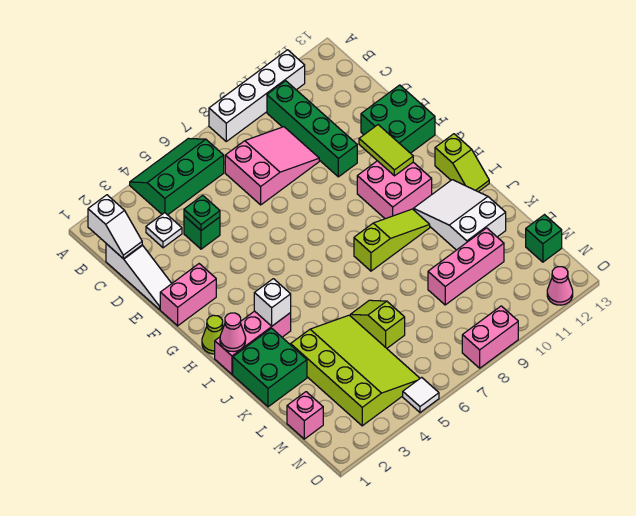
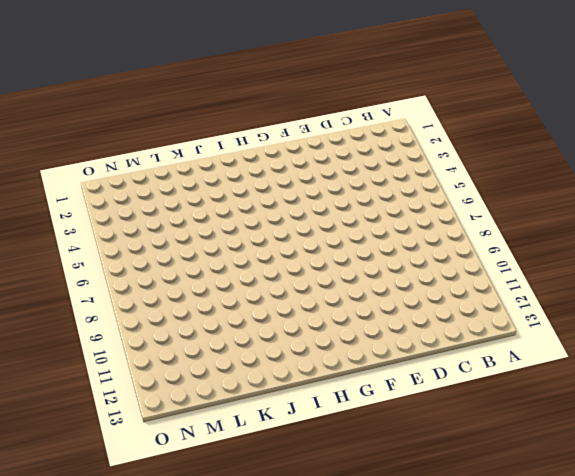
none -> green slope A4:B6 level 1 top B
none -> white brick A8:A11 level 1
none -> green brick B10:E10 level 1

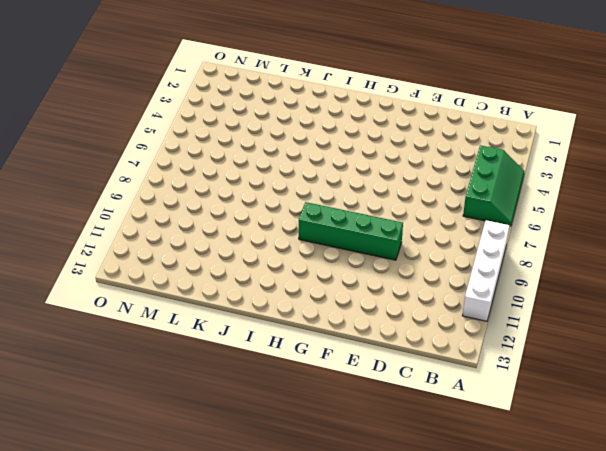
green brick E9:H9 level 1 -> green brick B10:E10 level 1
none -> white slope C1:E1 level 1 top C
none -> white plate C3 level 1
none -> pink slope C7:D9 level 1 top 7

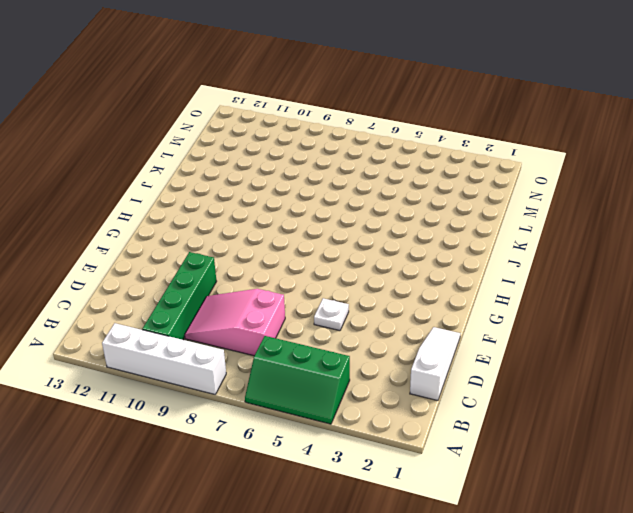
white plate E5 level 1 -> white plate C3 level 1
none -> green brick D4 level 1
none -> green brick E12:F13 level 1
none -> pink brick F1:F2 level 1

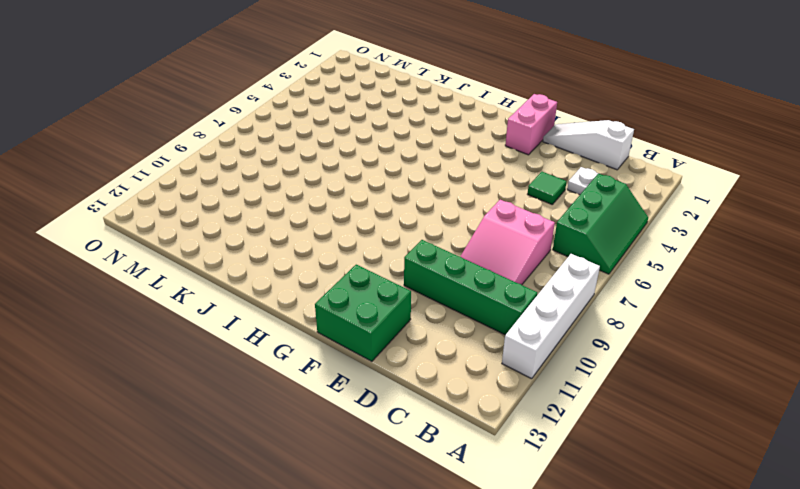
green tile D4 level 1 -> green brick D4 level 1
none -> pink brick G10:H11 level 1
none -> lime cone H1 level 1
none -> lime slope H13:I13 level 1 top H

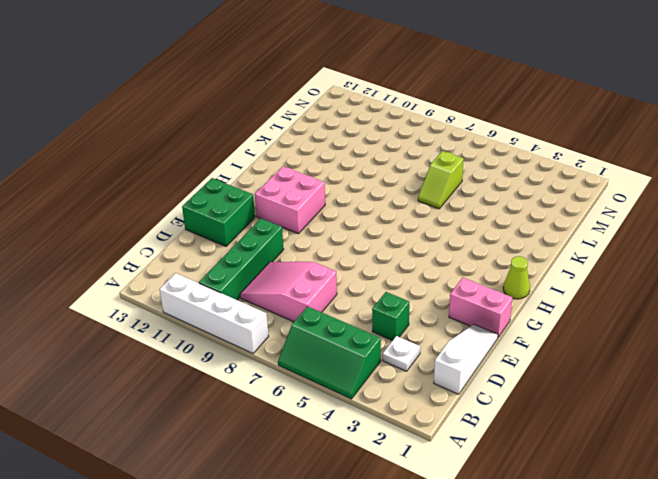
none -> lime slope H13:I13 level 1 top H
none -> pink brick I1:I3 level 1
none -> lime slope I8:I10 level 1 top 8

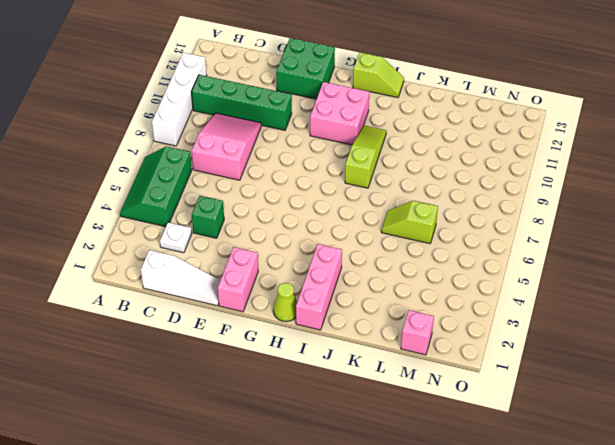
none -> white slope I11:K12 level 1 top K
none -> green brick J1:K2 level 1
none -> lime slope K3:N5 level 1 top 3

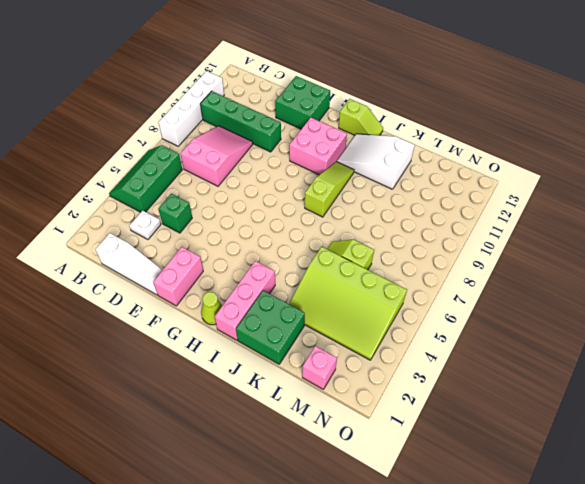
lime slope K3:N5 level 1 top 5 -> lime slope K3:N5 level 1 top 3
none -> pink brick L9:L11 level 1
none -> green brick M13 level 1
none -> white tile O5 level 1

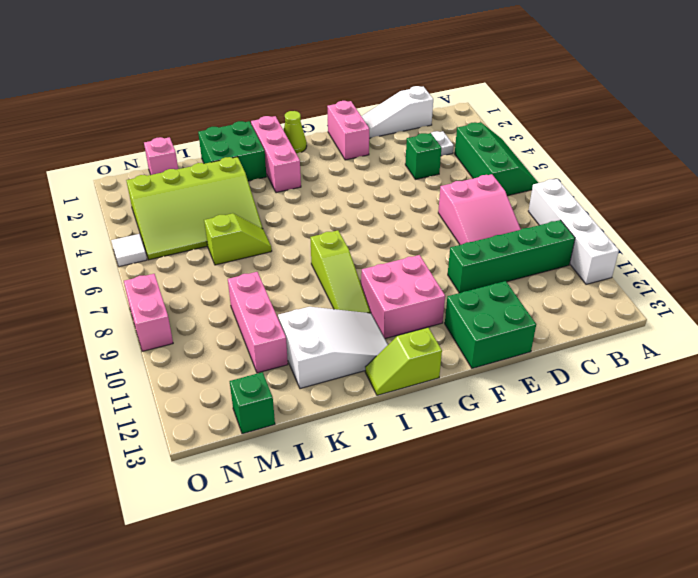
none -> pink cone O12 level 1
none -> white slope B1:C1 level 2 top B
none -> green plate D4 level 2

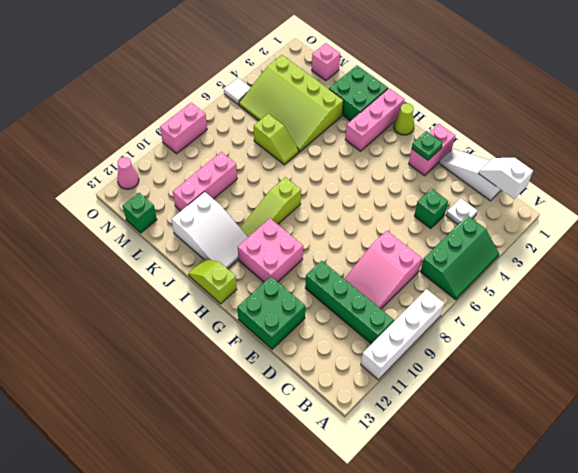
green plate F2 level 2 -> green plate D4 level 2
none -> lime tile F11:G11 level 2
none -> pink cone I1 level 2
none -> white brick I3 level 2

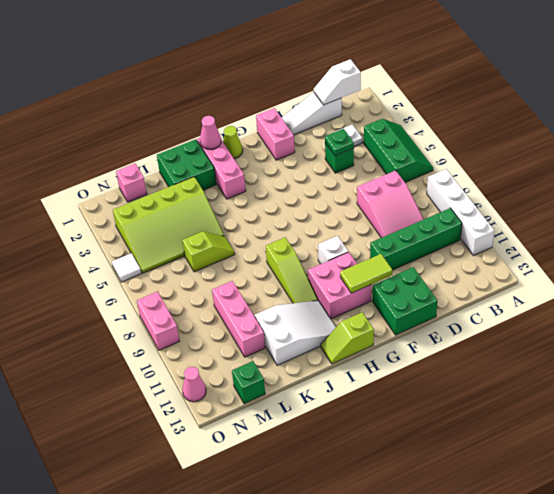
white brick G9 level 1 -> white brick I3 level 2

